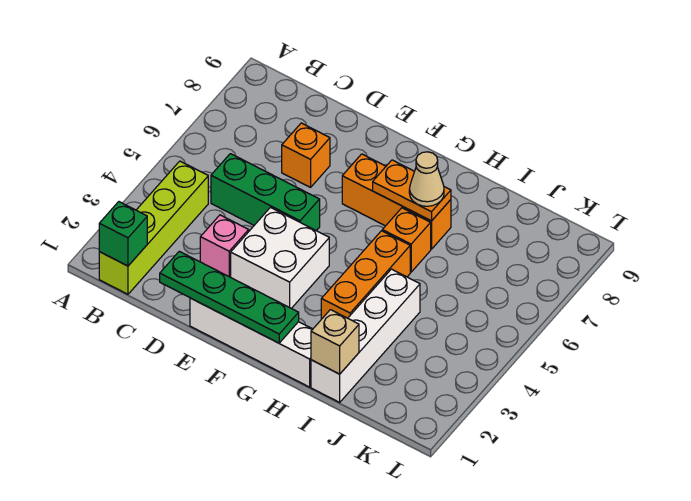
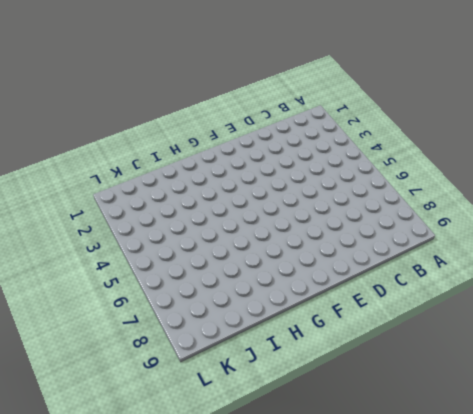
none -> lime brick B1:B4 level 1
none -> green brick C5:E5 level 1
none -> pink brick D3 level 1

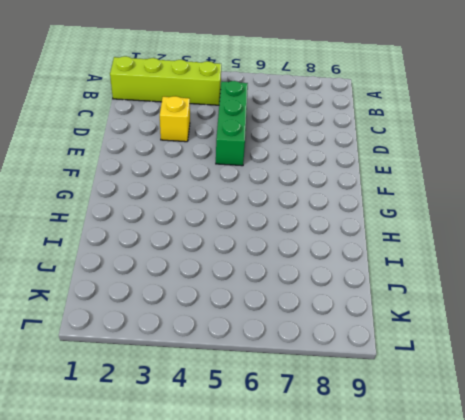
yellow brick D3 level 1 -> pink brick D3 level 1
none -> orange brick D7 level 1
none -> white brick E1:H1 level 1
none -> white brick E3:F4 level 1

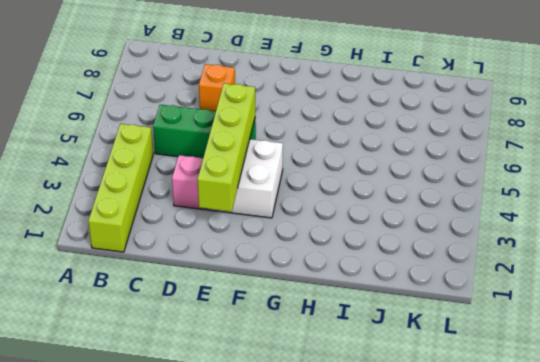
lime brick E2:E5 level 2 -> none
none -> white brick E1:H1 level 1
none -> orange brick F7:H7 level 1
none -> orange brick H3:H5 level 1

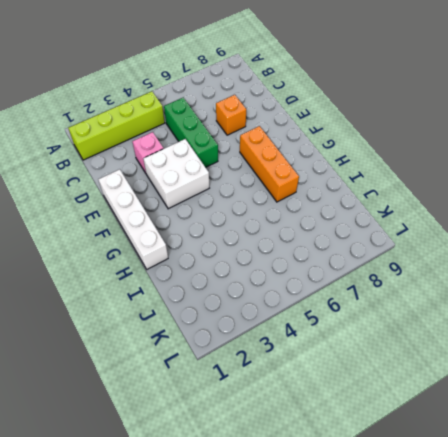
none -> orange brick H3:H5 level 1
none -> orange brick H6 level 1
none -> white brick I1:I4 level 1

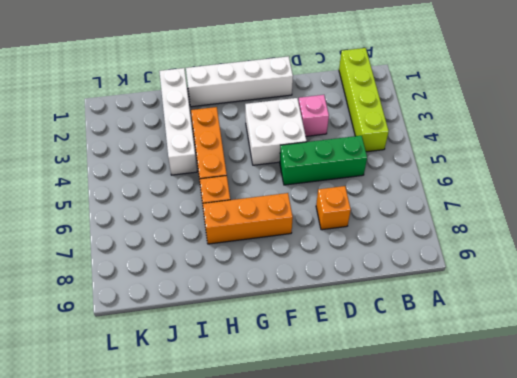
none -> green brick B1 level 2
none -> green plate D1:G1 level 2
none -> orange plate G7:H7 level 2

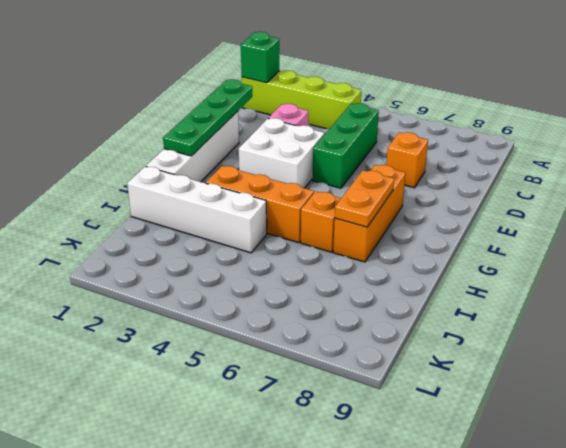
none -> tan brick I1 level 2
none -> tan cone H7 level 3

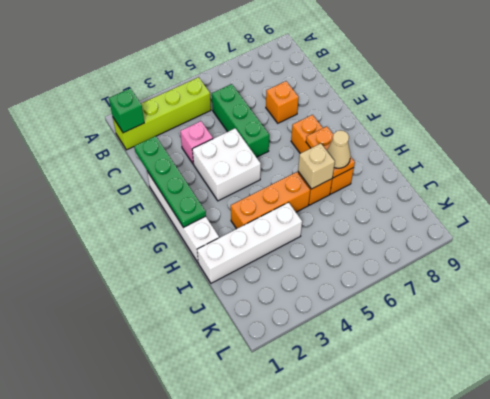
tan brick H6 level 2 -> tan brick I1 level 2

